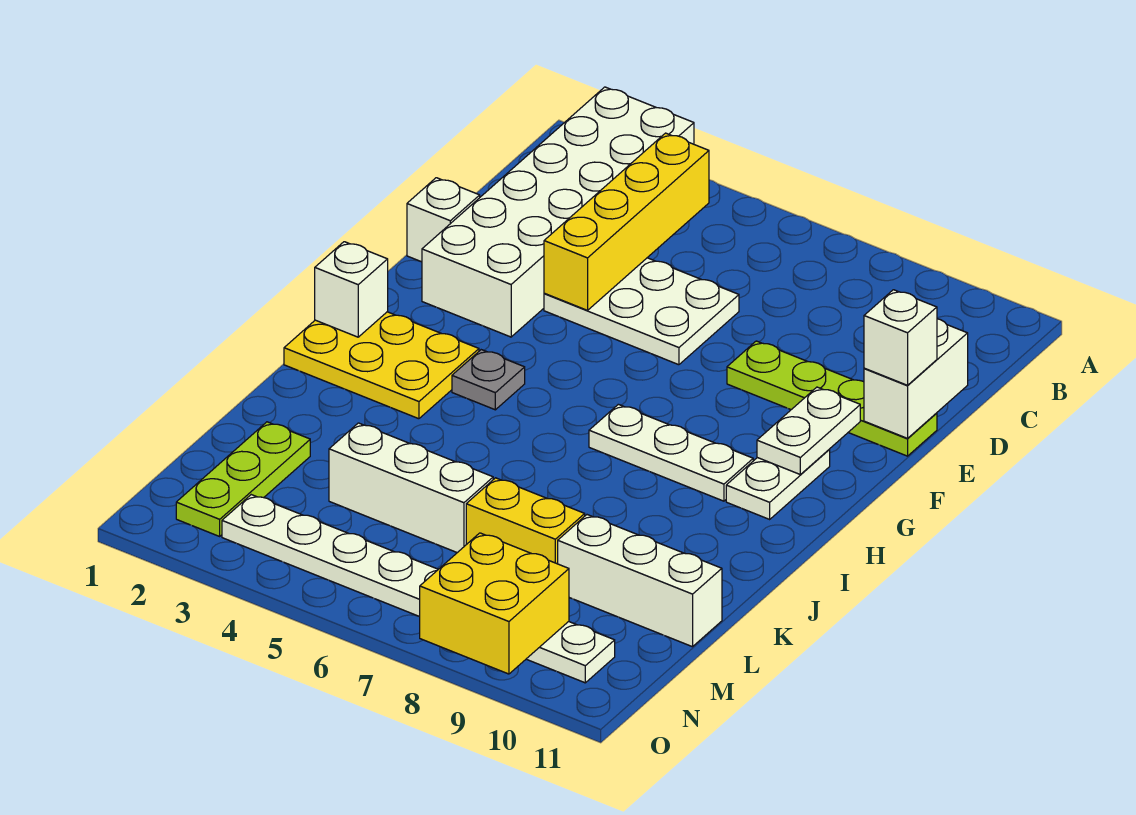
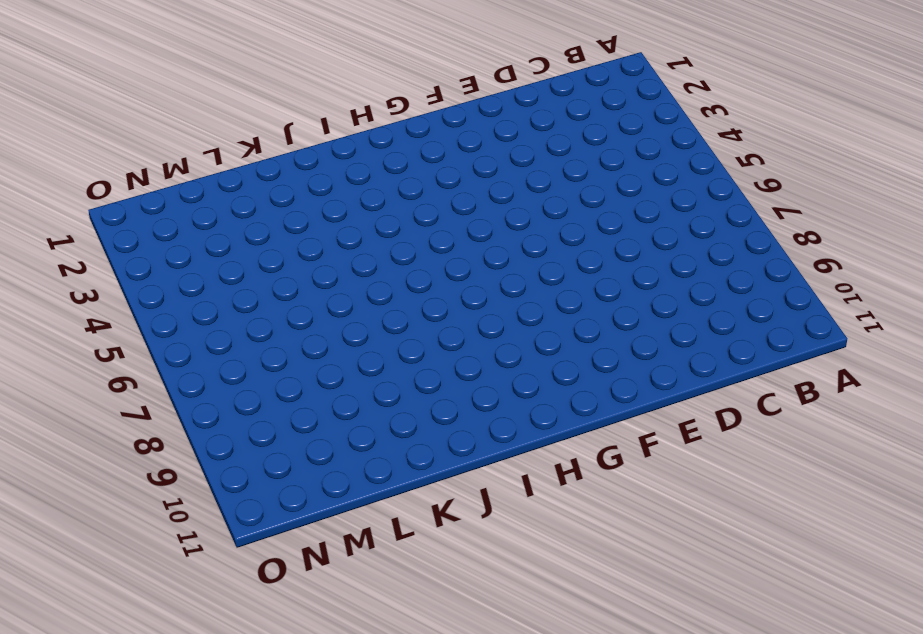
none -> white brick A2:F3 level 1
none -> white plate D4:E6 level 1
none -> white brick E1 level 1

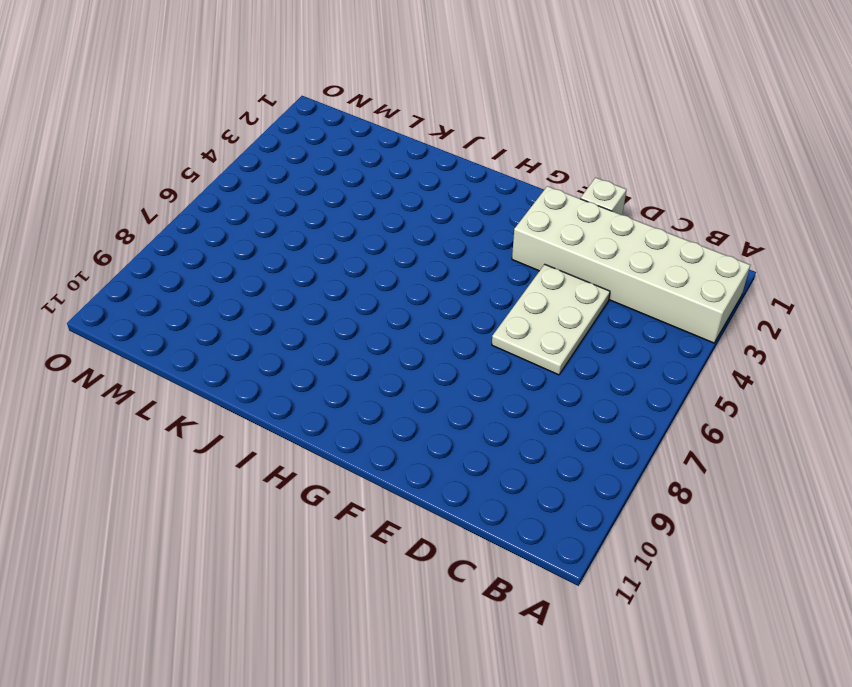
none -> lime plate E8:E11 level 1
none -> white plate G10:H10 level 1
none -> yellow plate H1:I3 level 1

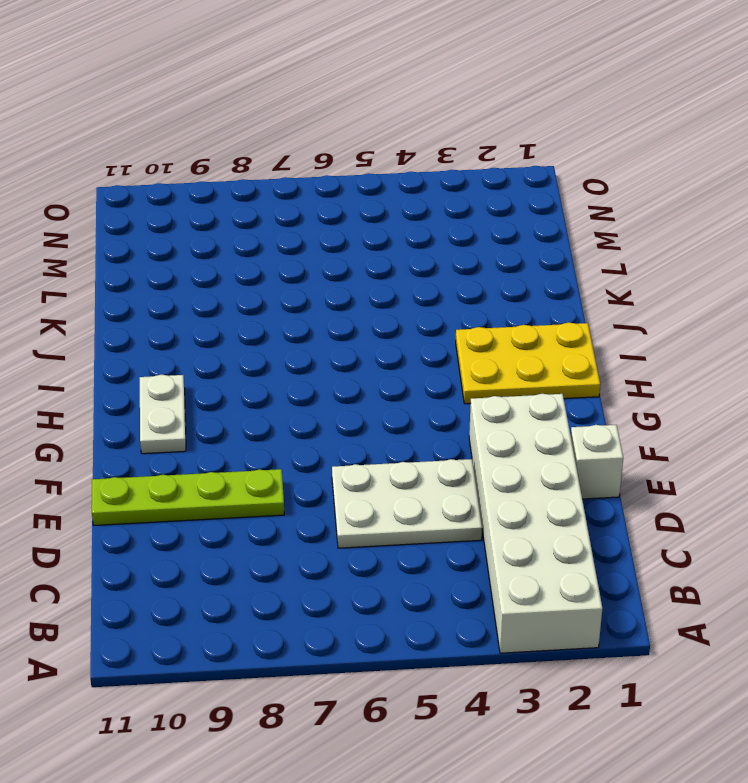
none -> grey plate H4 level 1
none -> white plate H7:H9 level 1
none -> lime plate L2:N2 level 1

